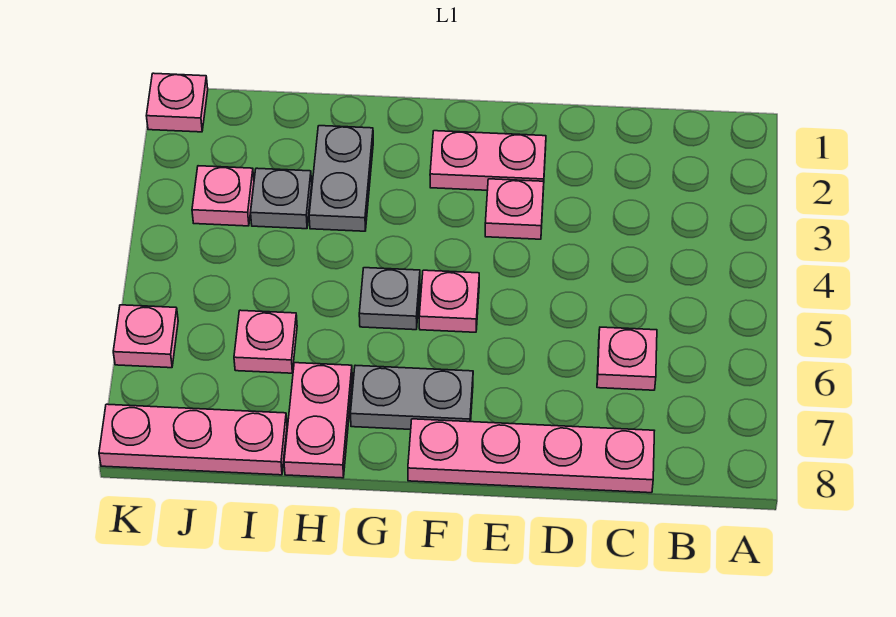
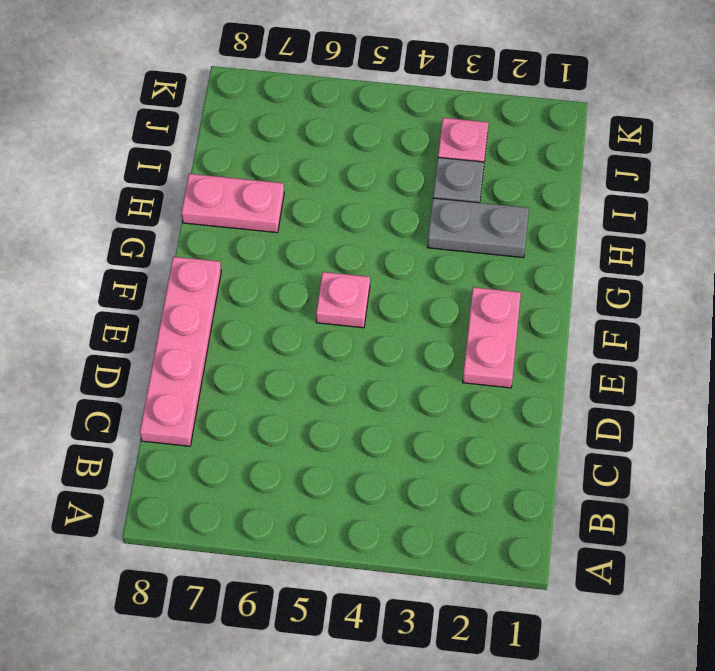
none -> pink plate C6 level 1
none -> pink plate E3 level 1
none -> grey plate F7:G7 level 1

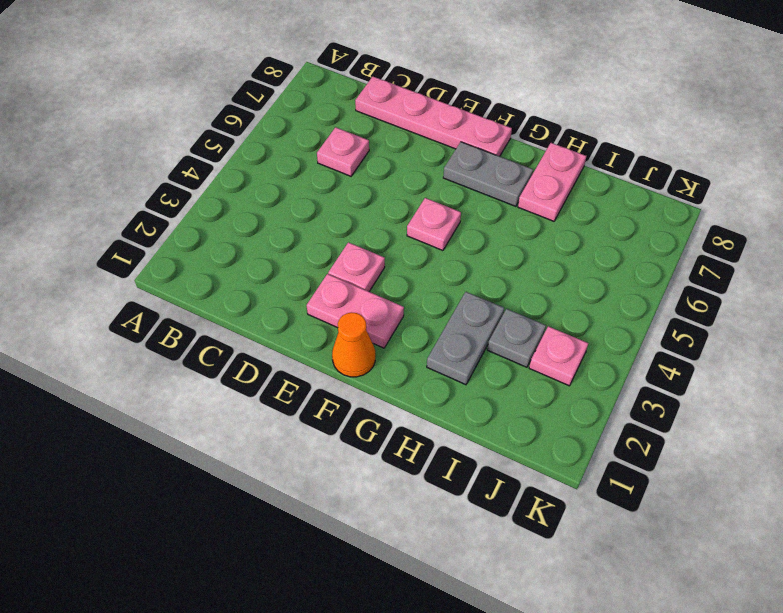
orange cone F1 level 1 -> none
none -> grey plate G5 level 1
none -> pink plate I6 level 1
none -> pink plate I8:K8 level 1

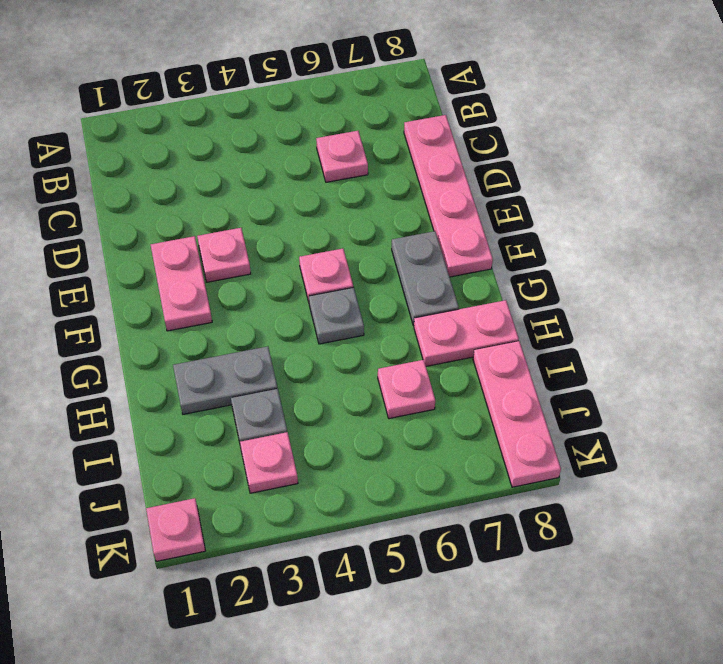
none -> pink plate K6 level 1

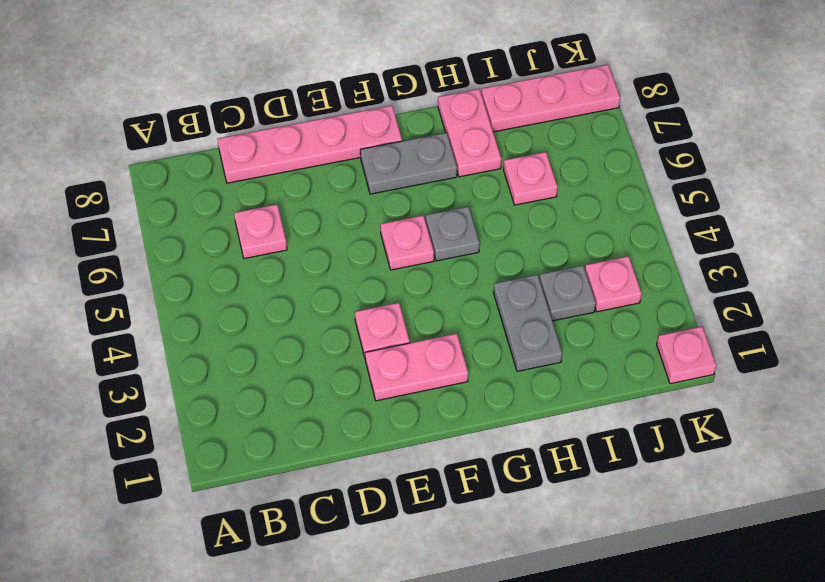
none -> pink plate K6 level 1

